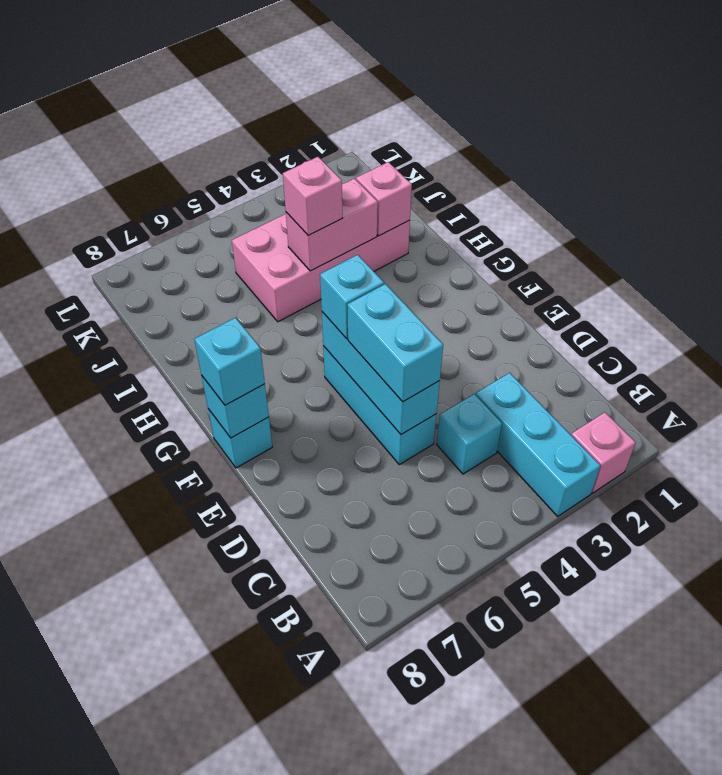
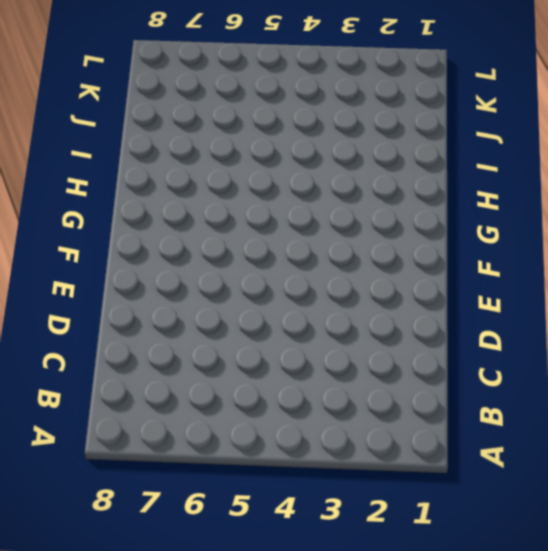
none -> pink brick A2 level 1
none -> cyan brick A3:C3 level 1
none -> cyan brick C4 level 1

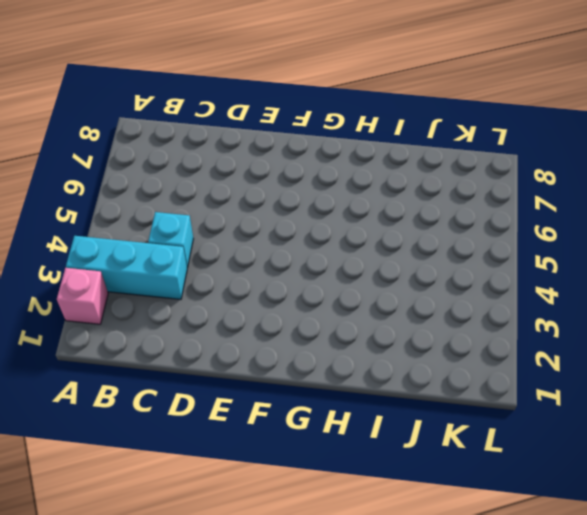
none -> cyan brick D5:F5 level 1
none -> cyan brick F8 level 1
none -> pink brick I2:J5 level 1

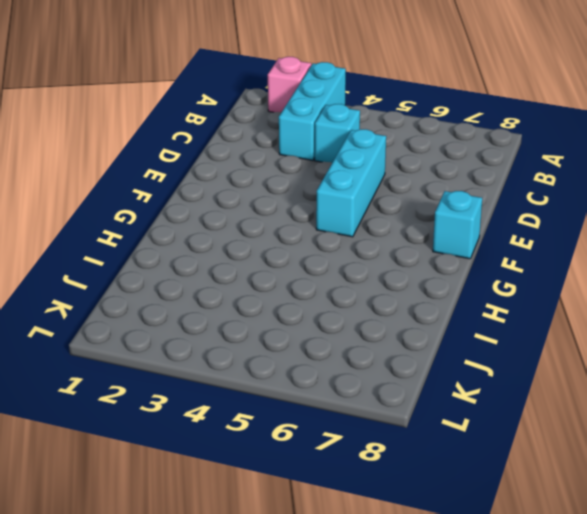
none -> pink brick I2:J5 level 1
none -> cyan brick D5:F5 level 2
none -> cyan brick F8 level 2

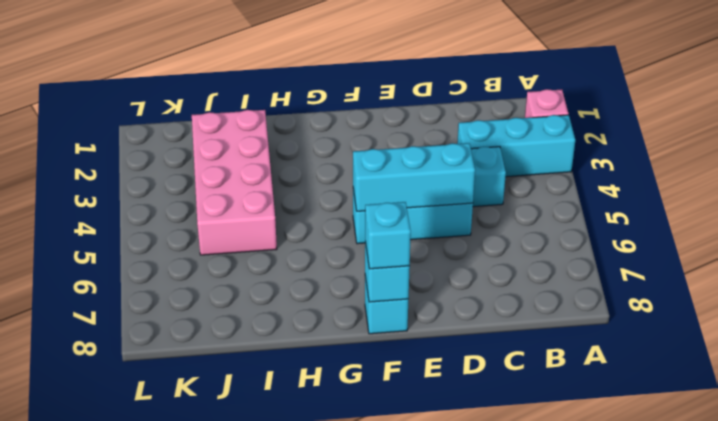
none -> pink brick I2 level 2
none -> pink brick I3:I4 level 2
none -> cyan brick D5:E5 level 3

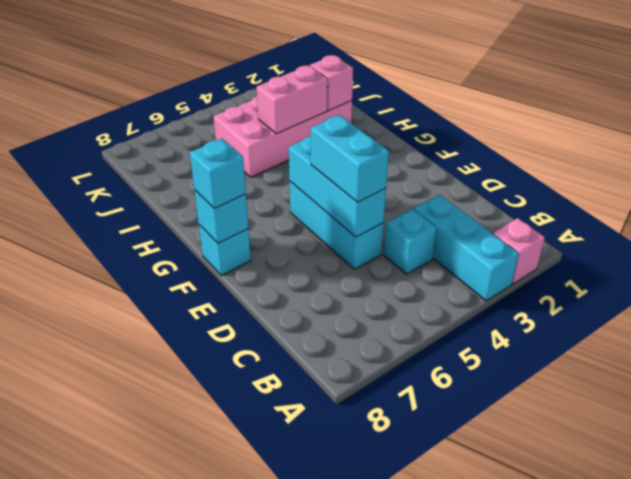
none -> cyan brick F5 level 3
none -> pink brick I4 level 3

